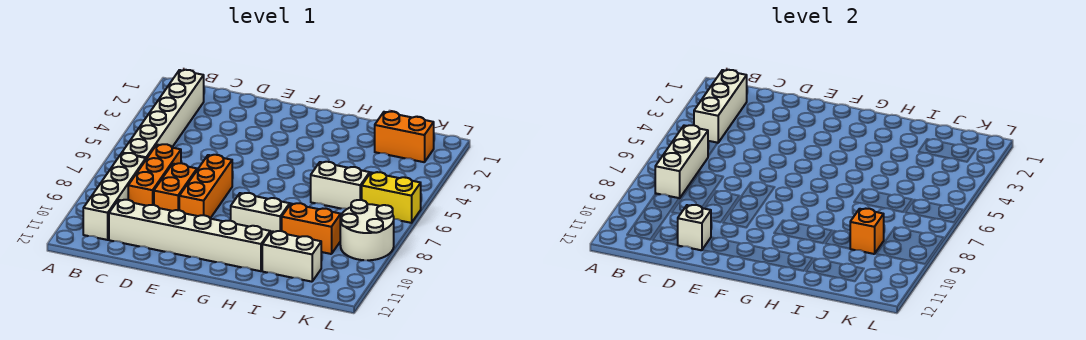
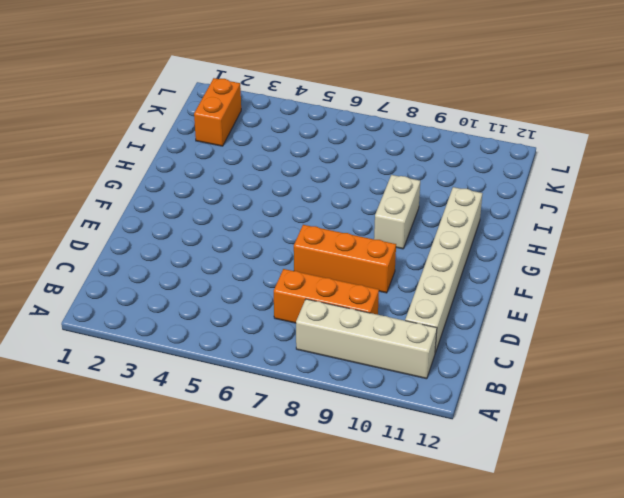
none -> white brick B2:B7 level 1
none -> orange brick D8:D9 level 1
none -> white brick I6:J6 level 1

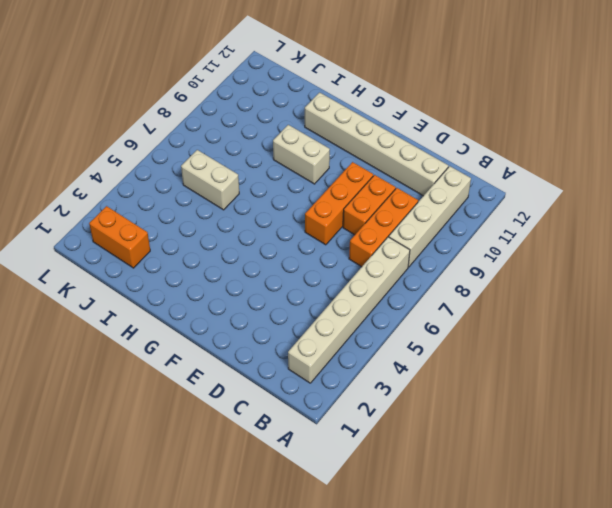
none -> orange brick I9:J9 level 1
none -> white brick I11:J11 level 1
none -> yellow brick K6:L6 level 1

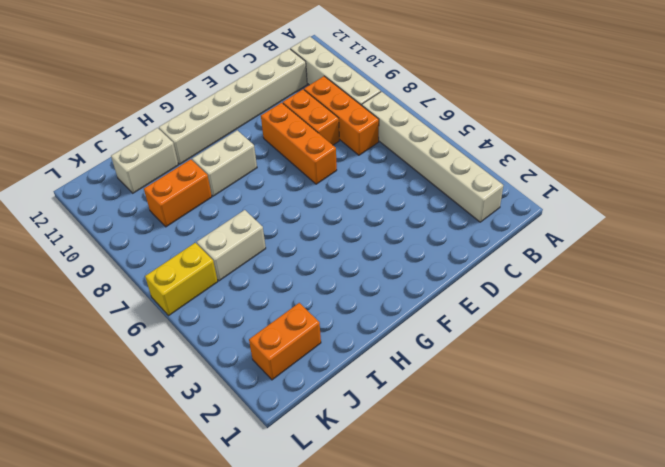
none -> white round brick K8:L9 level 1
none -> white brick B2:B4 level 2
none -> white brick B6:B8 level 2

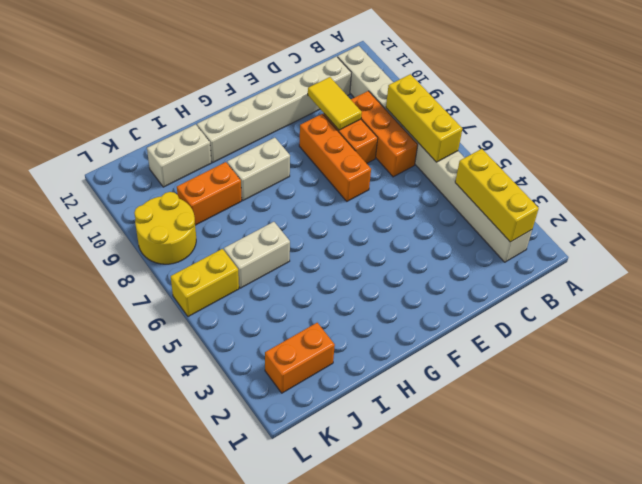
yellow brick B2:B4 level 2 -> white brick B2:B4 level 2
yellow brick B6:B8 level 2 -> white brick B6:B8 level 2
yellow tile D9:D10 level 2 -> none
yellow round brick K8:L9 level 1 -> white round brick K8:L9 level 1
none -> white brick D11 level 2
none -> orange brick J9 level 2

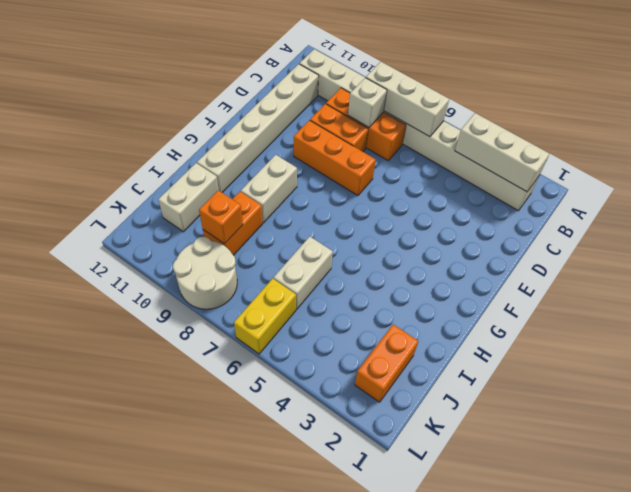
white brick C8 level 2 -> white brick D11 level 2

